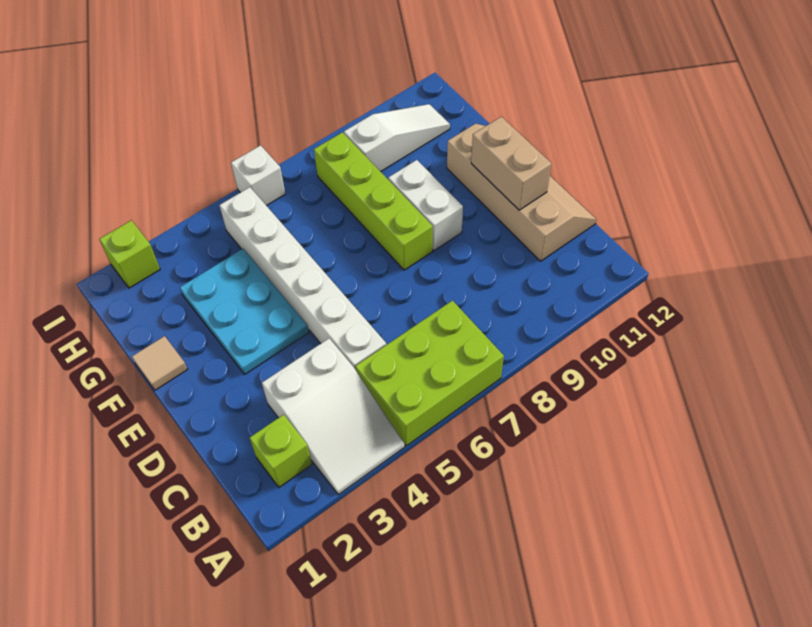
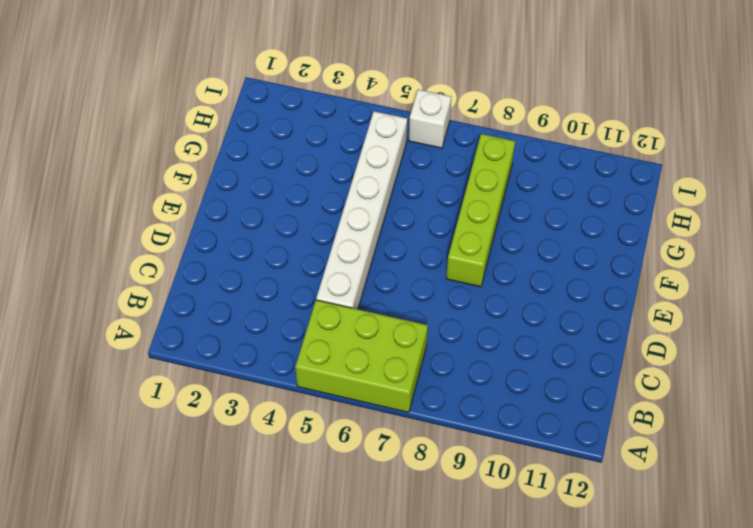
none -> white slope A3:C4 level 1 top C
none -> lime brick B2 level 1
none -> tan slope C11:F12 level 1 top 11

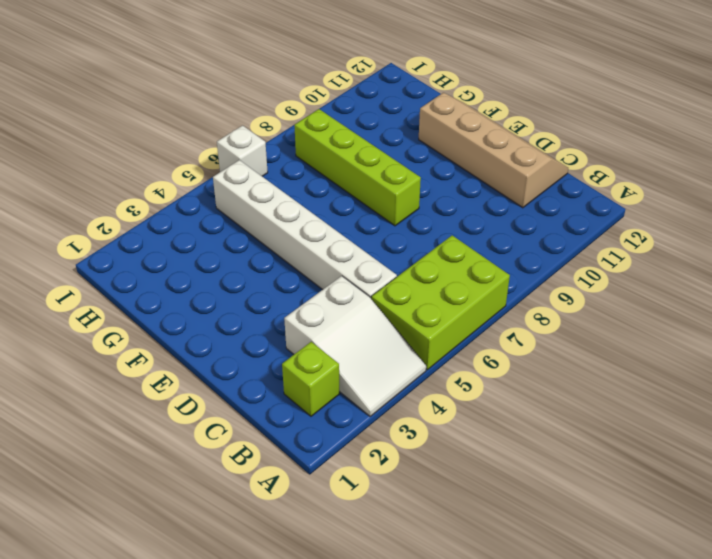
none -> cyan plate E3:G4 level 1
none -> white brick E9:F9 level 1
none -> tan tile F1 level 1

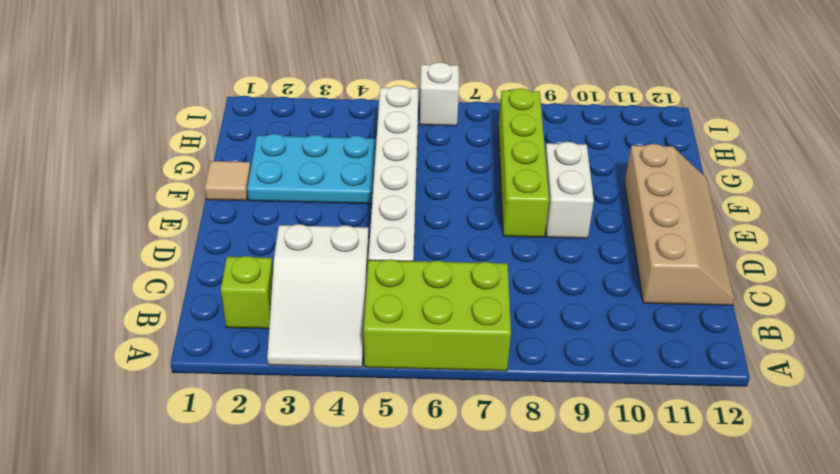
cyan plate F2:G4 level 1 -> cyan plate E3:G4 level 1
none -> white slope H9:H11 level 1 top 9
none -> lime brick I2 level 1
none -> tan brick D11:E11 level 2

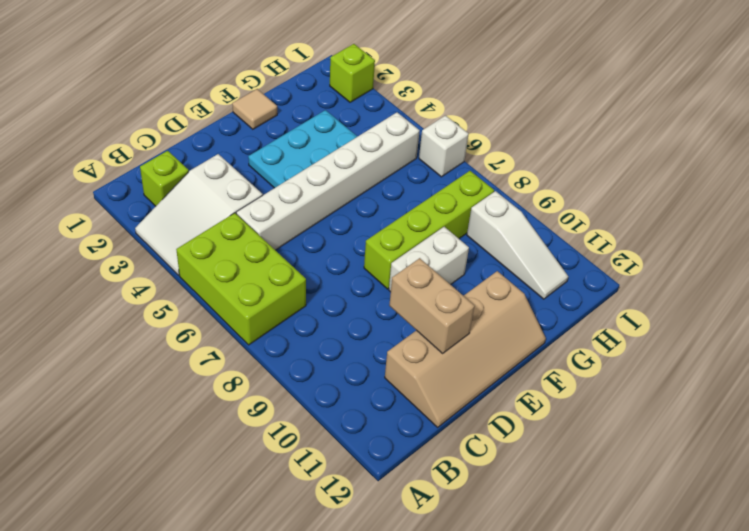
tan brick D10:D11 level 2 -> tan brick D11:E11 level 2

